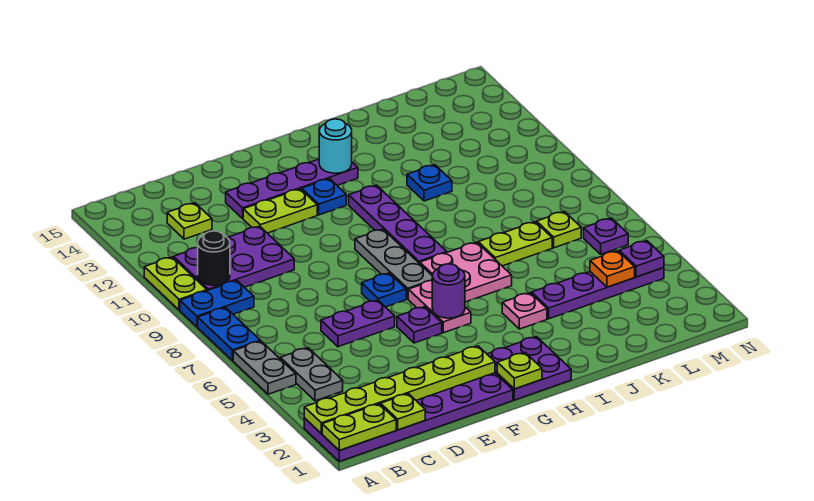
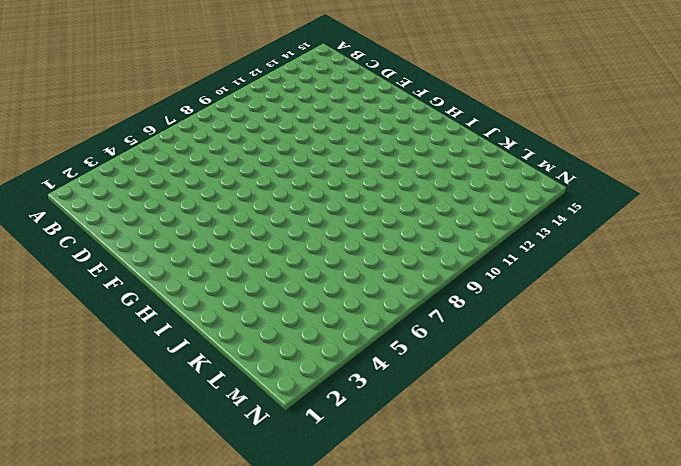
none -> purple plate A1:F2 level 1
none -> grey plate A5:A6 level 1
none -> blue plate A7:A8 level 1
none -> blue plate A9:B9 level 1

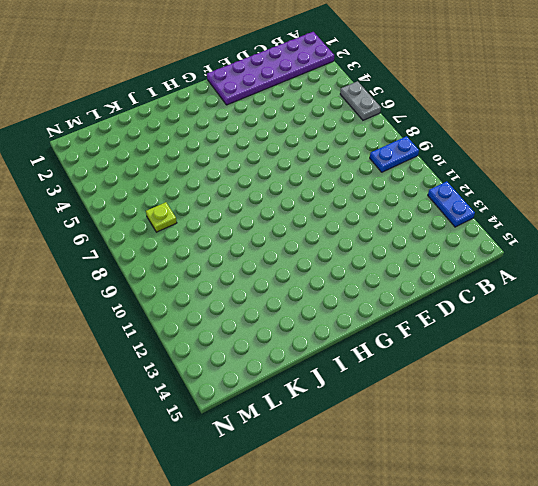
blue plate A12:A13 level 1 -> blue plate A7:A8 level 1
none -> lime plate A10:A11 level 1
none -> grey plate B4:B5 level 1
none -> purple plate B10:D11 level 1
none -> lime plate C13 level 1

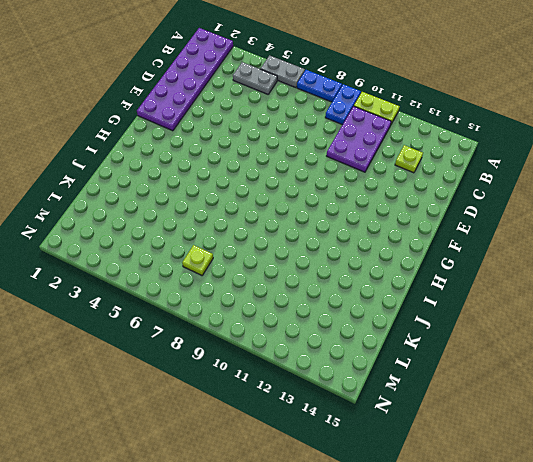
none -> purple plate D6:E6 level 1
none -> lime plate E12:F12 level 1
none -> purple plate E13:H13 level 1
none -> purple plate F5 level 1

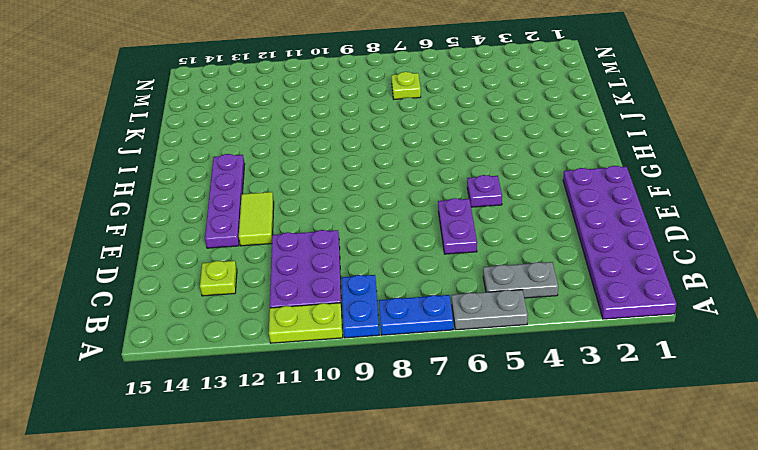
lime tile E12:F12 level 1 -> lime plate E12:F12 level 1
none -> blue plate F7 level 1
none -> purple plate G1:H2 level 1
none -> pink plate G5:G6 level 1
none -> grey plate G7:G9 level 1

